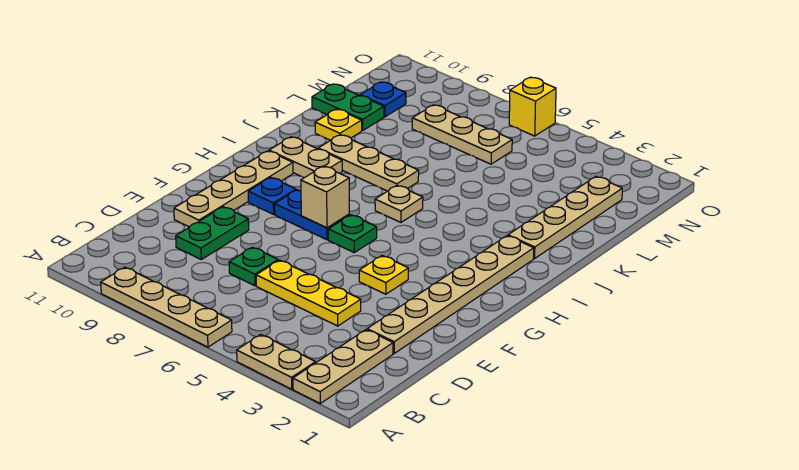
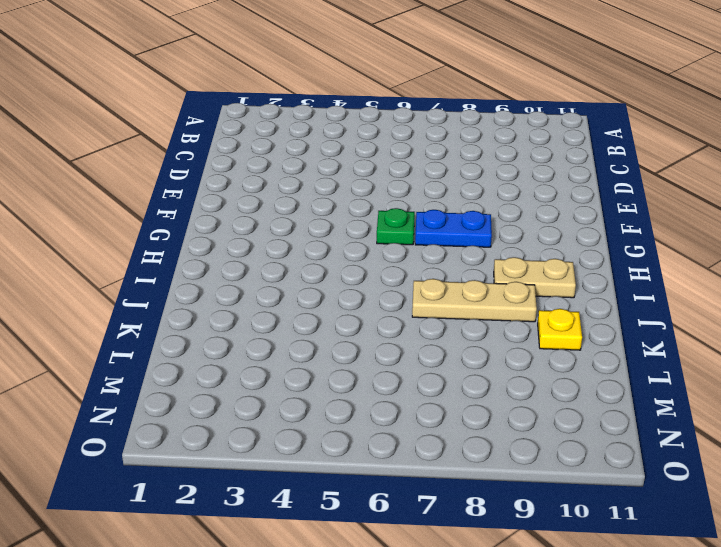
none -> tan plate A2:C2 level 1
none -> tan plate A3:A4 level 1
none -> tan plate A6:A9 level 1

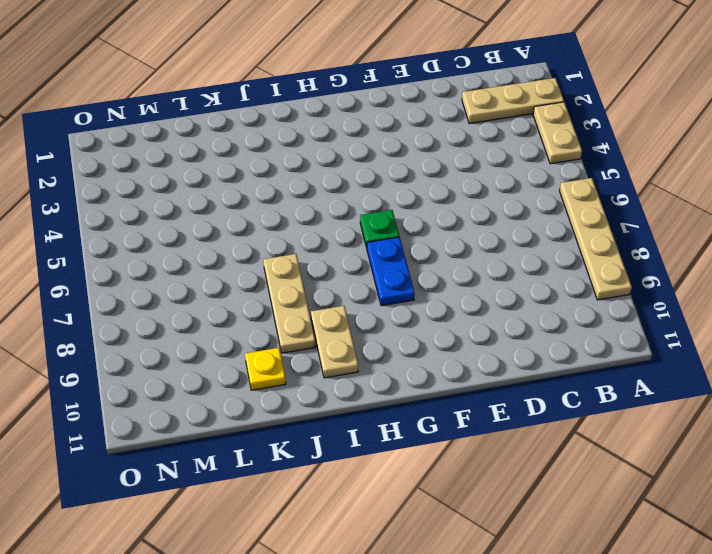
none -> tan plate D2:I2 level 1
none -> yellow plate D4:D6 level 1
none -> green plate D7 level 1

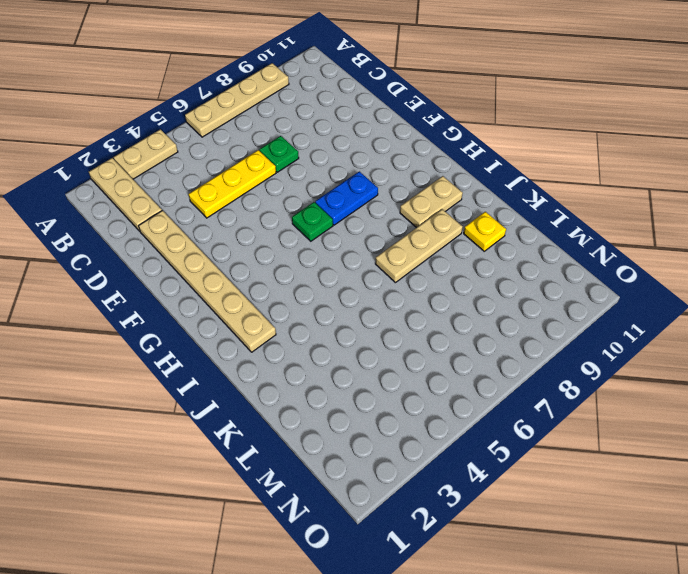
none -> green plate D9:E9 level 1
none -> tan plate E10:H10 level 1
none -> yellow plate F4 level 1

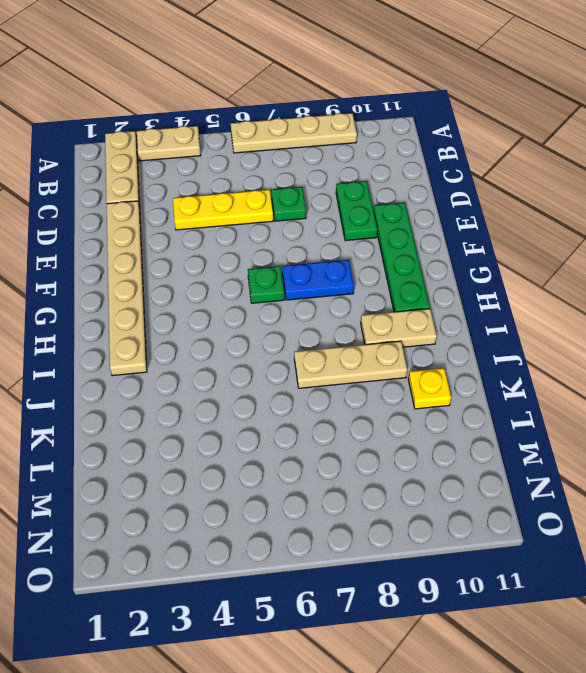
green plate E10:H10 level 1 -> tan plate E10:H10 level 1
none -> yellow plate F4 level 1
none -> blue plate G9 level 1
none -> tan plate I6 level 1

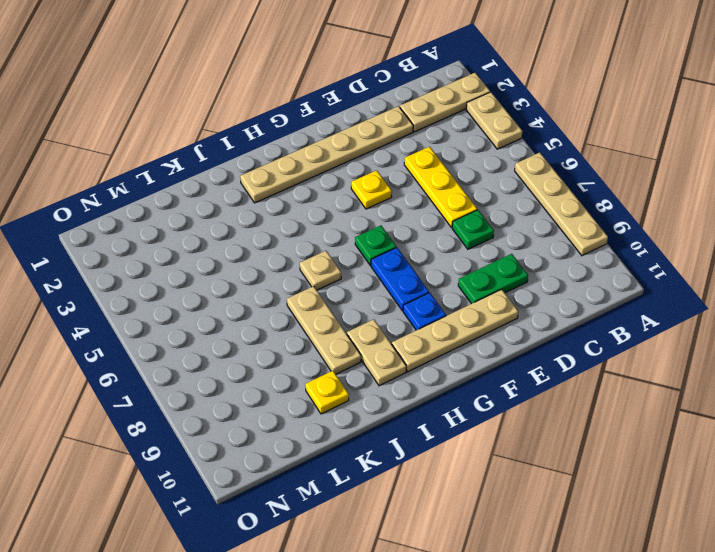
none -> tan plate J2:M2 level 1
none -> green plate L10:L11 level 1
none -> tan plate M6:M8 level 1

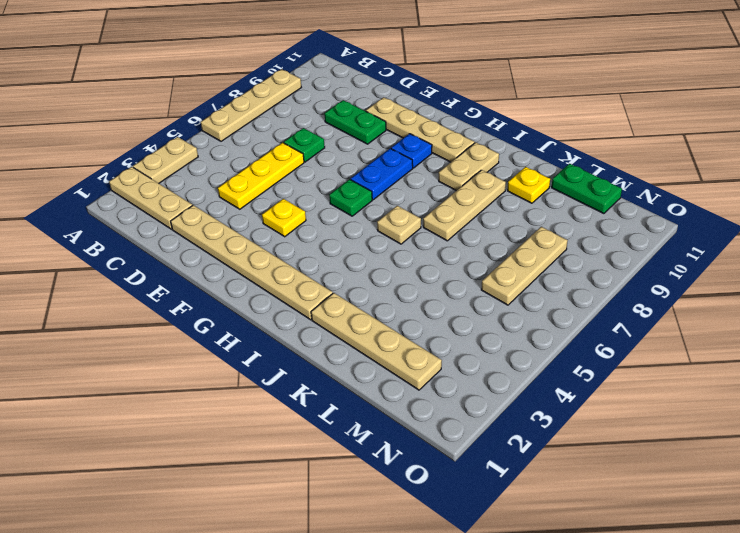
green plate L11:M11 level 1 -> green plate L10:L11 level 1
none -> blue plate M10 level 1
none -> yellow brick O6 level 1
none -> tan brick G7 level 2

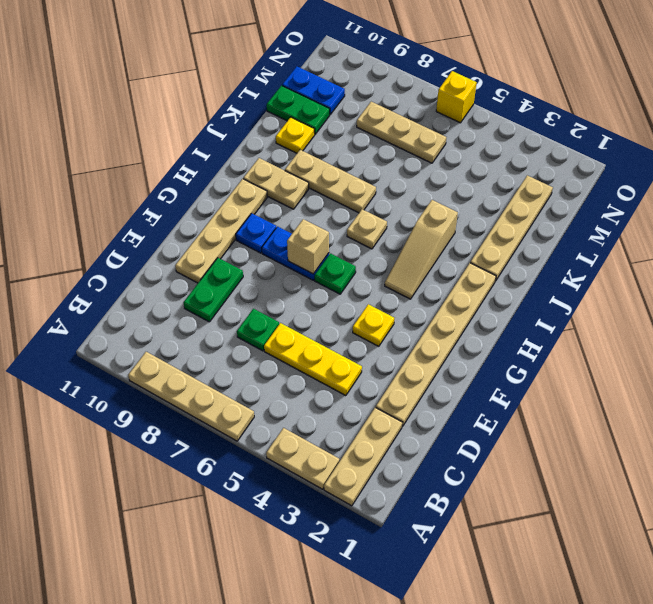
tan slope H4:J4 level 1 top J -> none
blue plate M10:M11 level 1 -> blue plate M10 level 1

